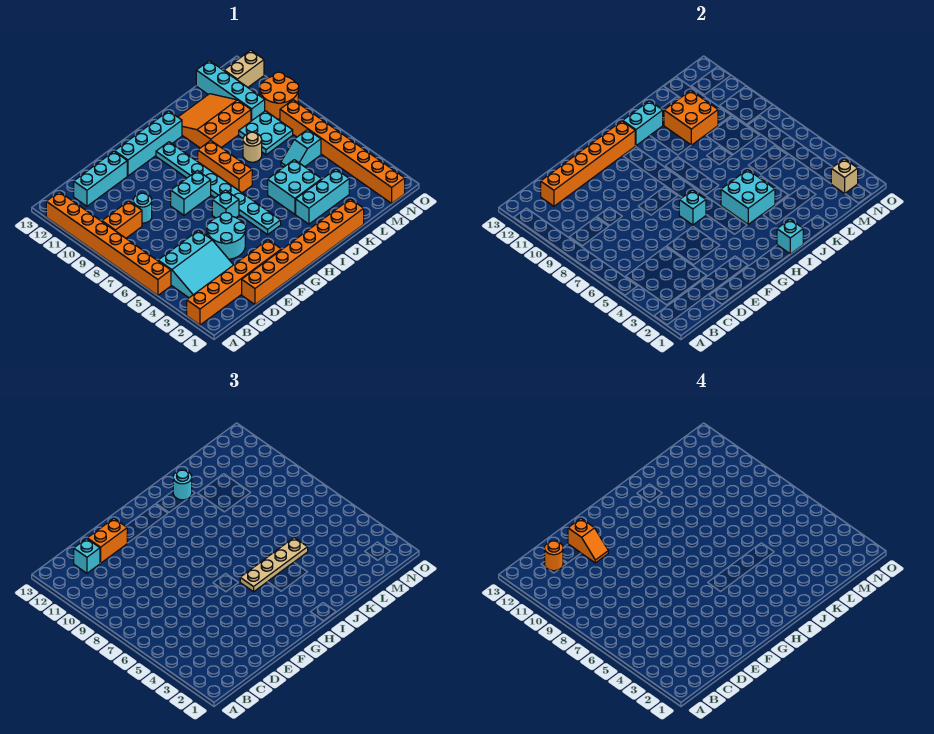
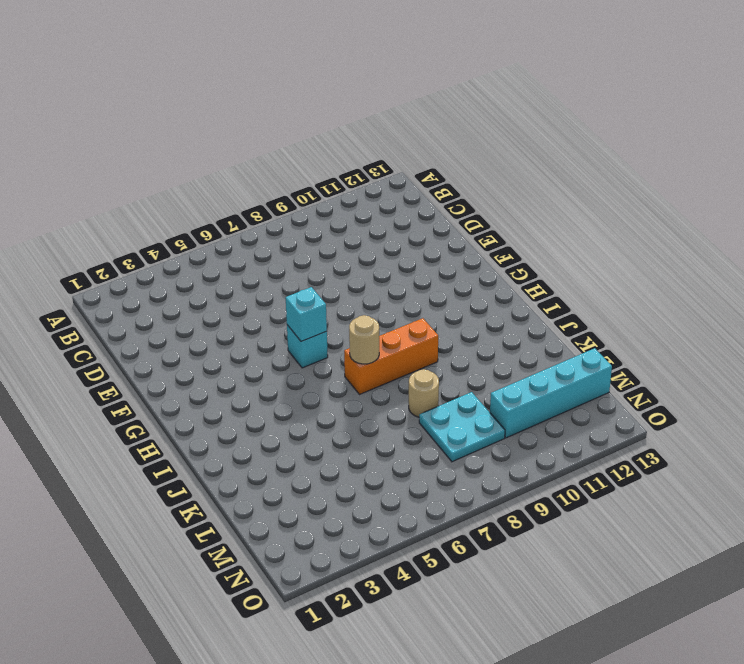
tan round brick I7 level 2 -> none
none -> orange brick A2:F2 level 1
none -> orange brick A5:A12 level 1
none -> cyan slope B3:D5 level 1 top 5
none -> orange brick B9:C9 level 1

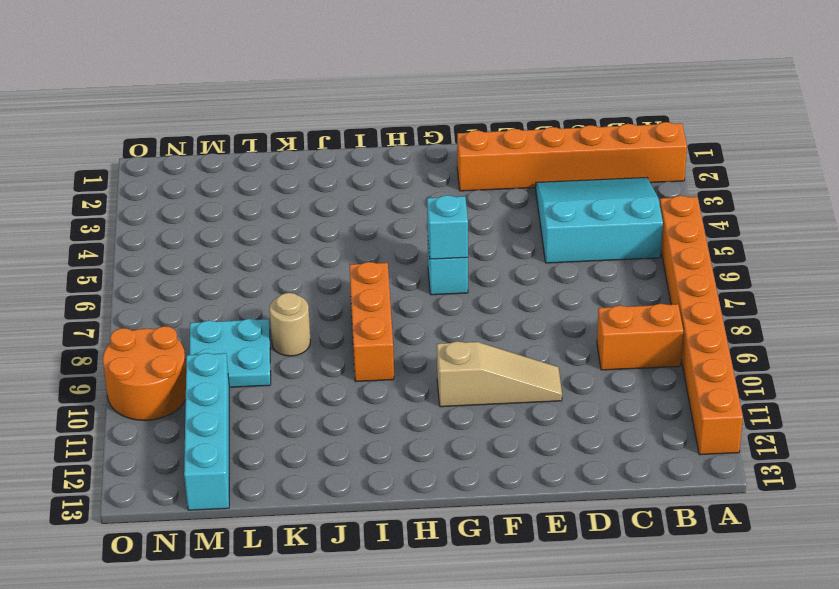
tan slope E10:G10 level 1 top G -> none
none -> cyan brick C12:E12 level 1
none -> orange brick D1:K1 level 1
none -> cyan round brick D9 level 1
none -> cyan round brick E4:F5 level 1

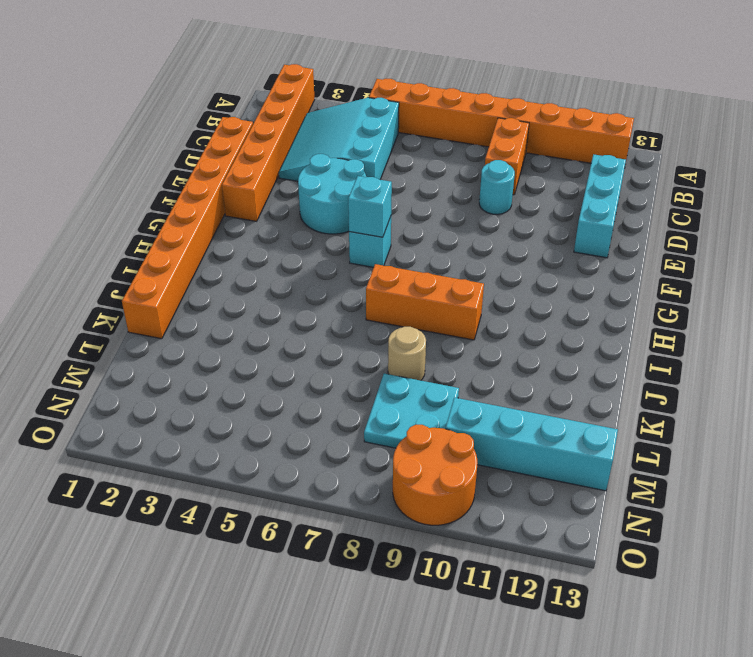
none -> cyan brick F8:G8 level 1
none -> cyan brick F12:I12 level 1
none -> cyan plate H4:H11 level 1
none -> cyan brick J3:L3 level 1

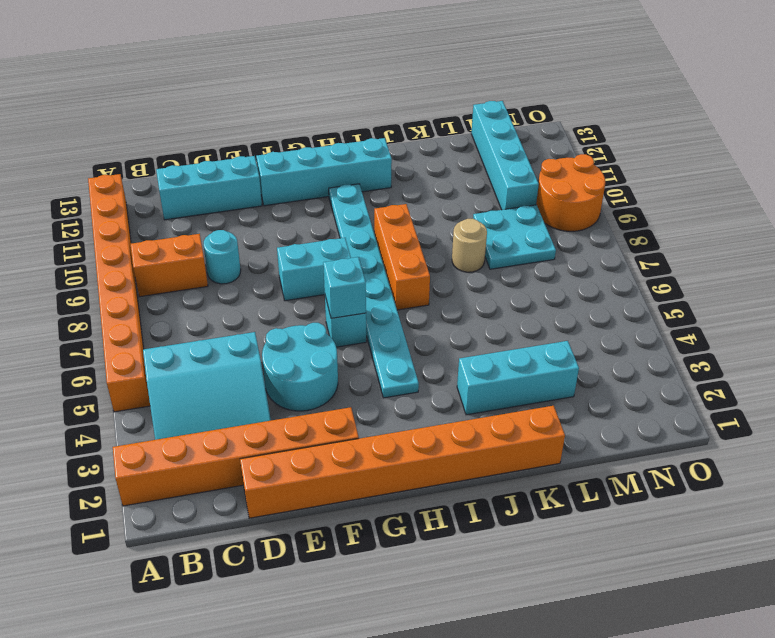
none -> cyan brick J4:K5 level 1
none -> orange slope J10:L12 level 1 top 10
none -> cyan slope L6:M6 level 1 top M
none -> orange brick N1:N8 level 1

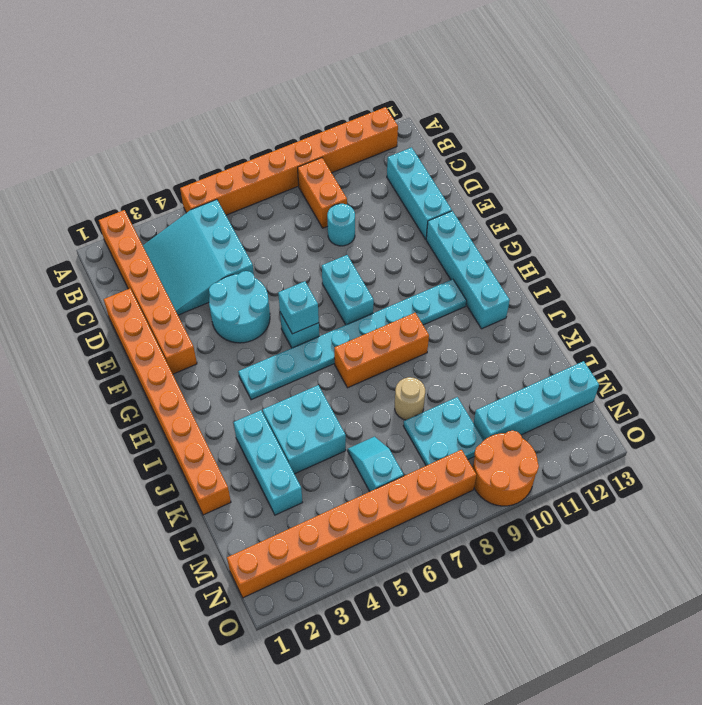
none -> orange slope J10:L12 level 1 top 10
none -> tan brick N12:O12 level 1
none -> orange brick C12:H12 level 2
none -> cyan brick I1 level 2

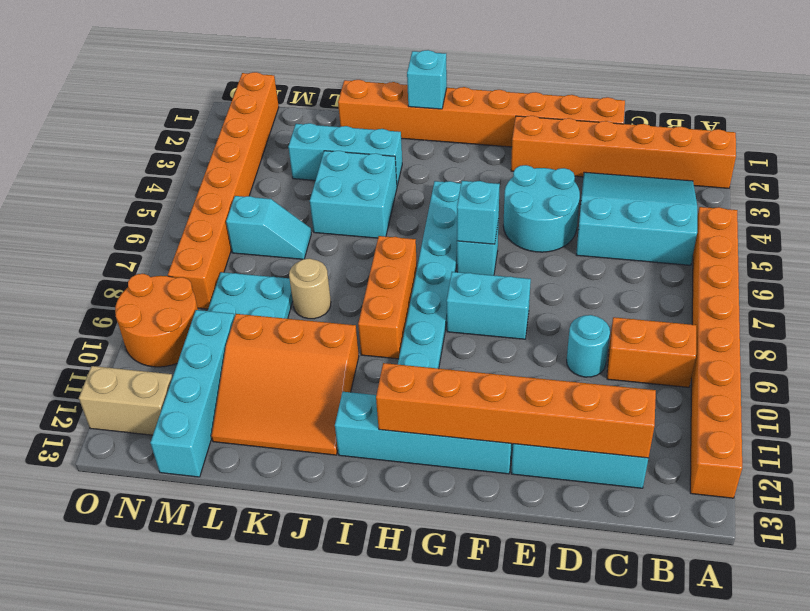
none -> cyan brick I4:J5 level 2
none -> cyan brick I12:J12 level 2
none -> orange brick K10:L11 level 2
none -> tan brick N2 level 2

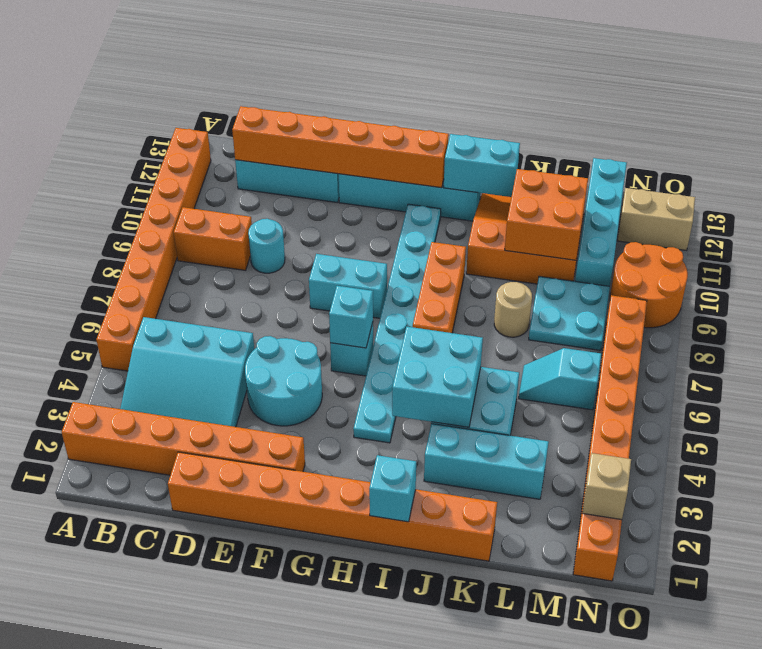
none -> cyan brick C12 level 3
none -> orange brick D12:E12 level 3
none -> tan plate H5:K5 level 3
none -> cyan round brick J12 level 3

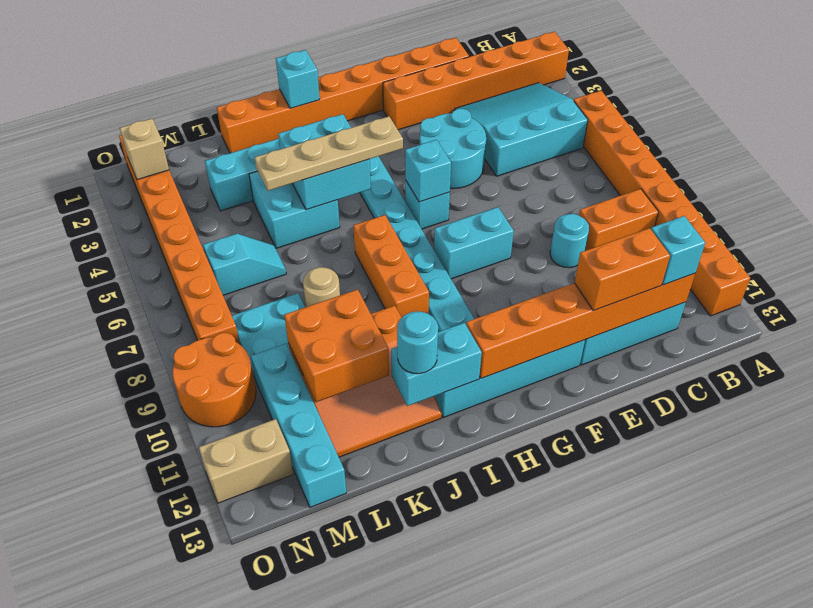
none -> orange round brick C12 level 4
none -> orange slope E11:E12 level 4 top 12

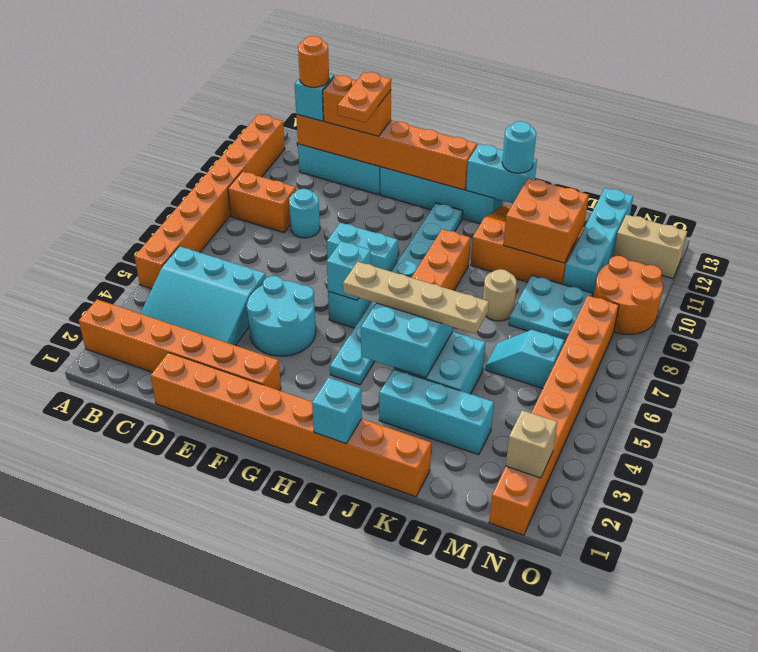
orange plate E11:E12 level 4 -> orange slope E11:E12 level 4 top 12

